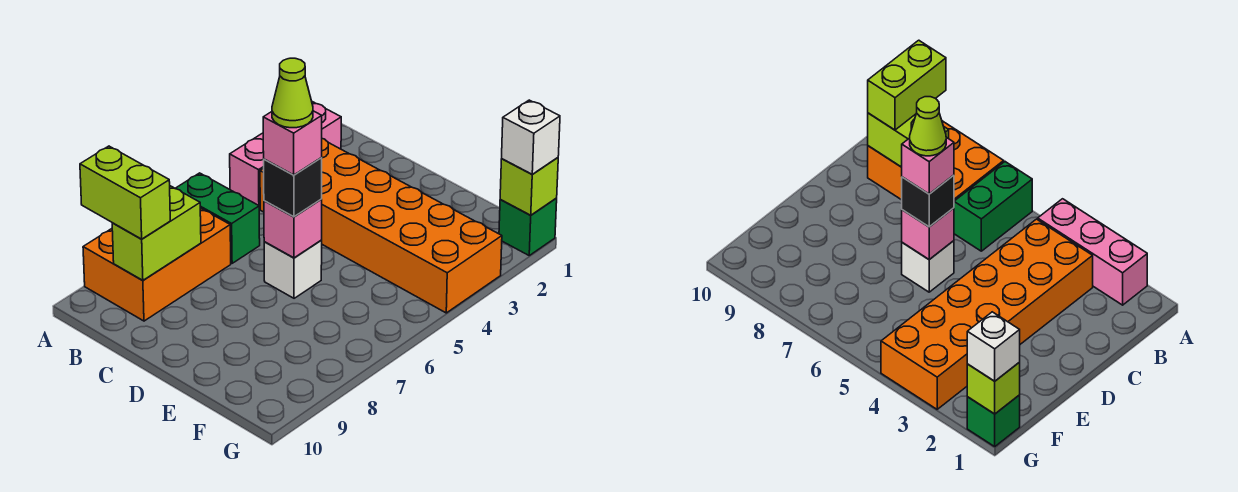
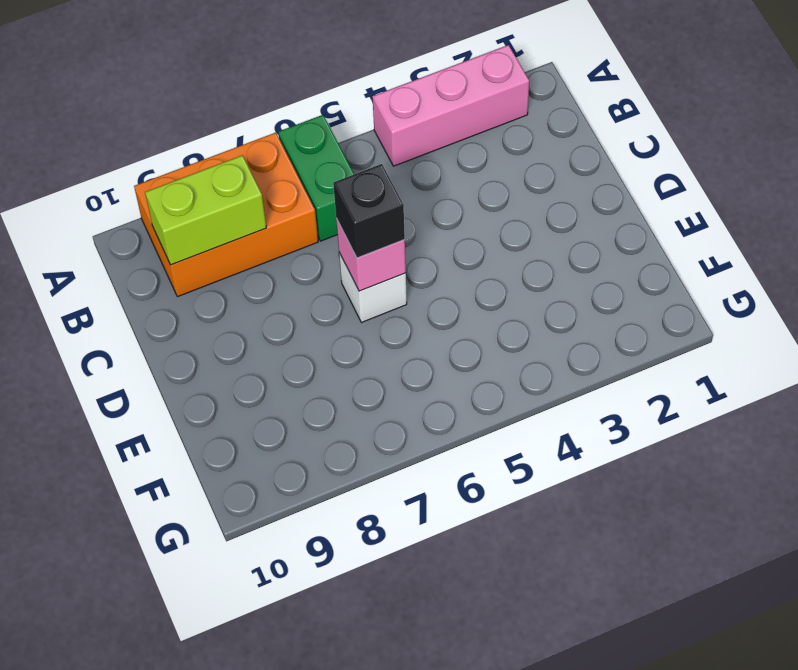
none -> orange brick B3:G4 level 1
none -> green brick G1 level 1
none -> lime brick G1 level 2

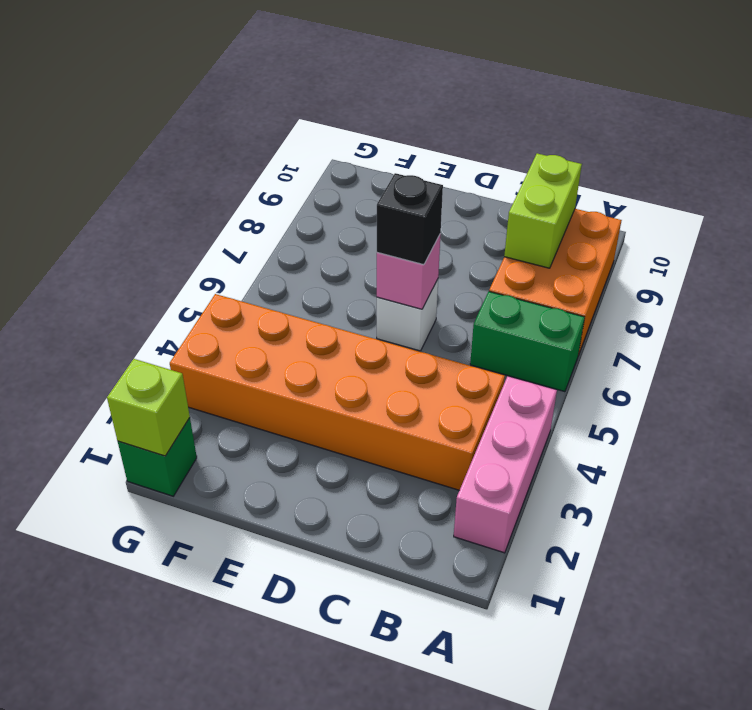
none -> lime brick A9:B9 level 3
none -> white brick G1 level 3
none -> pink brick D6 level 4

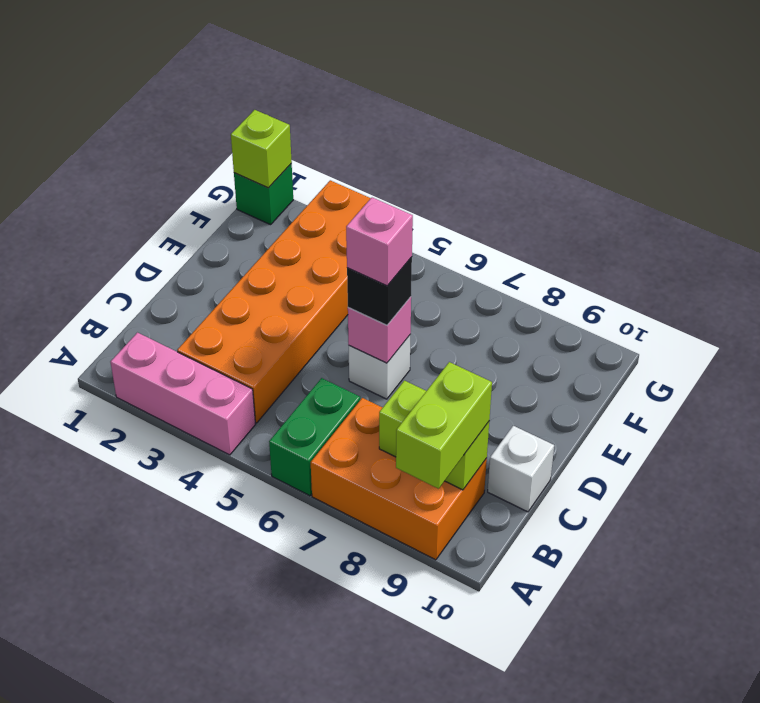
white brick C10 level 1 -> white brick G1 level 3
none -> lime cone D6 level 5

